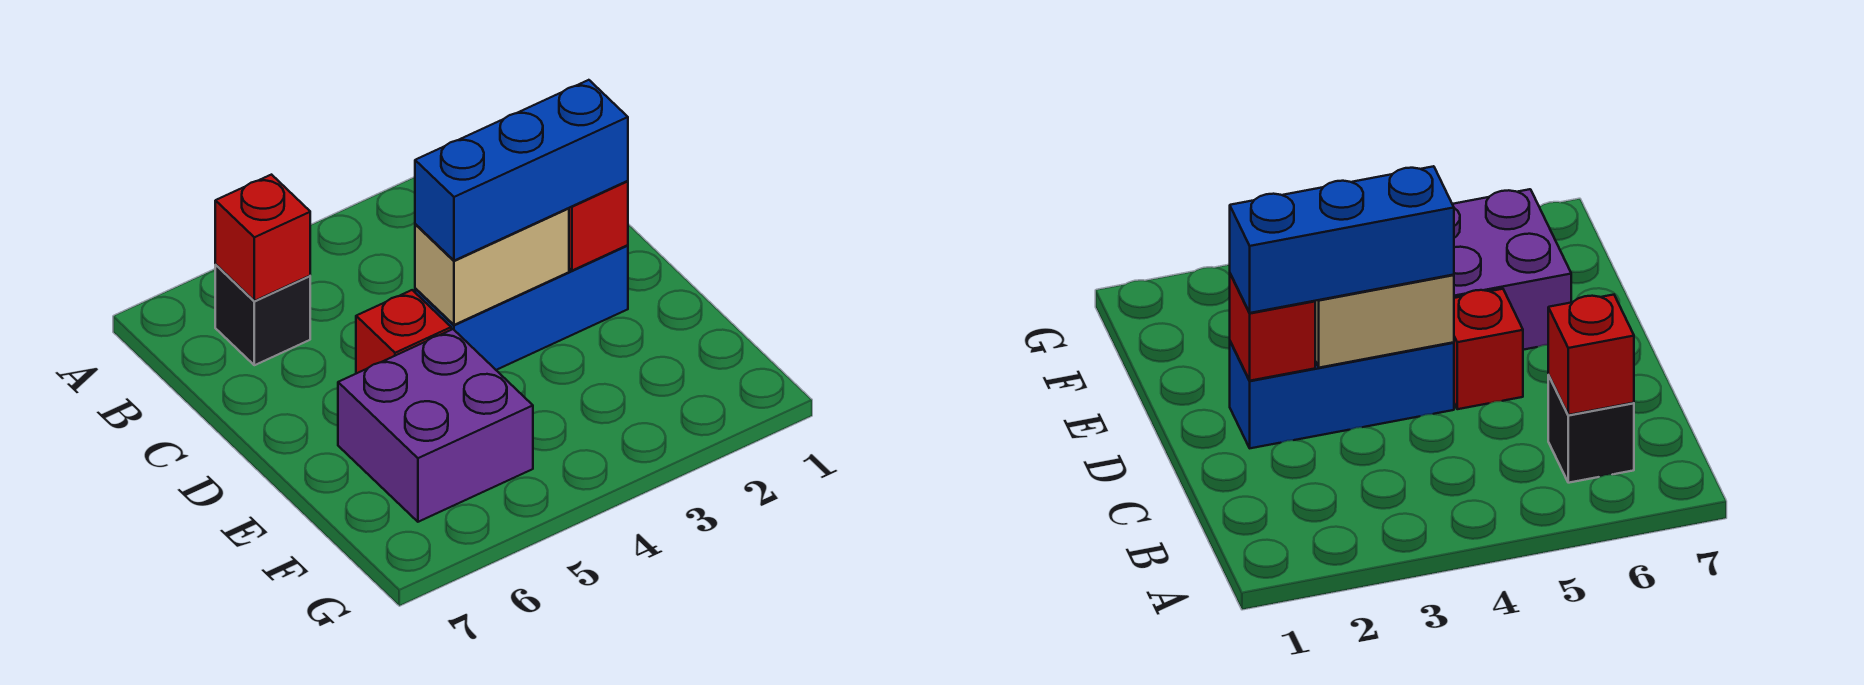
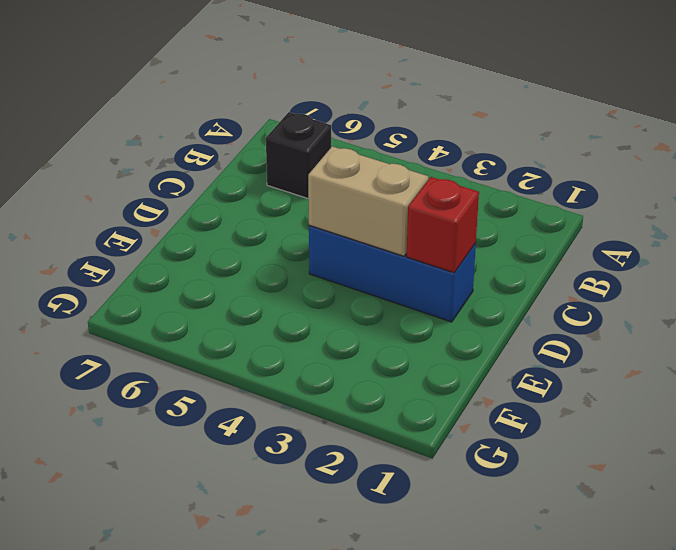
none -> red brick D5 level 1
none -> purple brick E5:F6 level 1

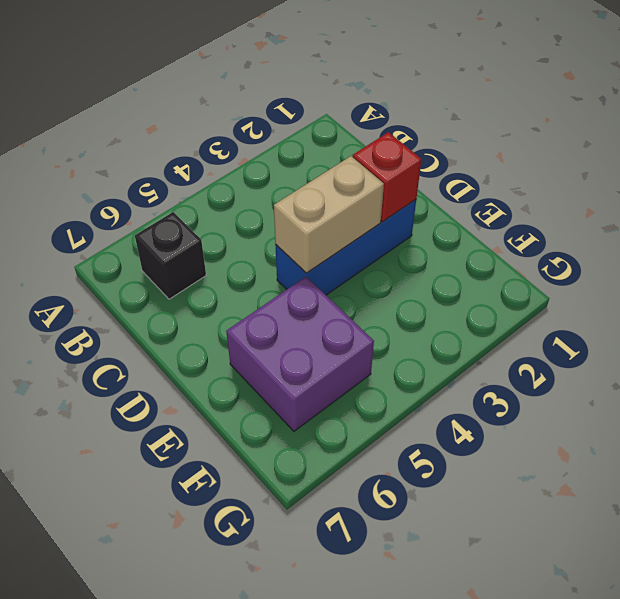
none -> red brick D5 level 1
none -> red brick B6 level 2

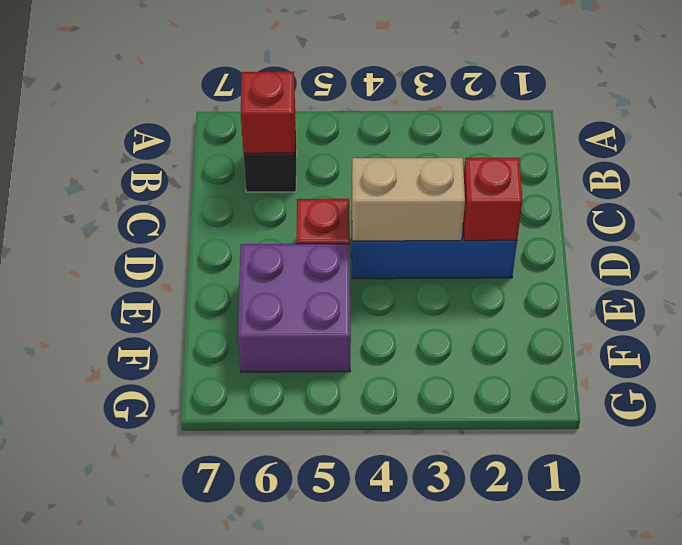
none -> blue brick D2:D4 level 3

